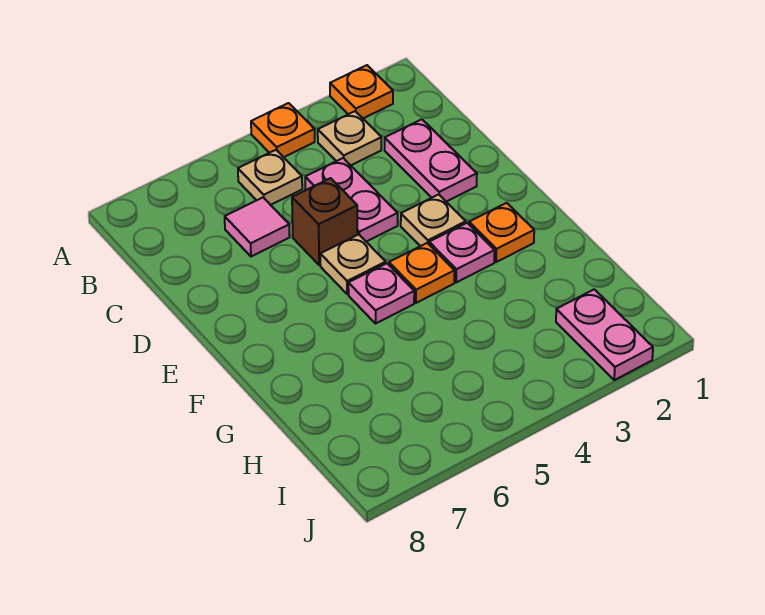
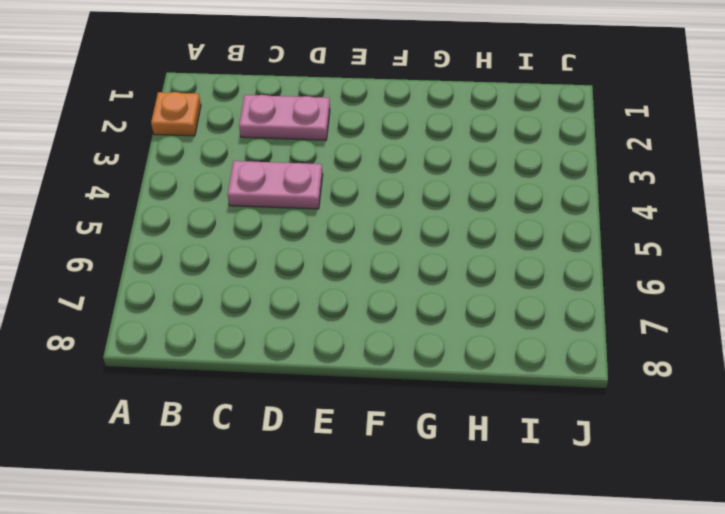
none -> orange plate A4 level 1
none -> tan plate B3 level 1
none -> tan plate B5 level 1

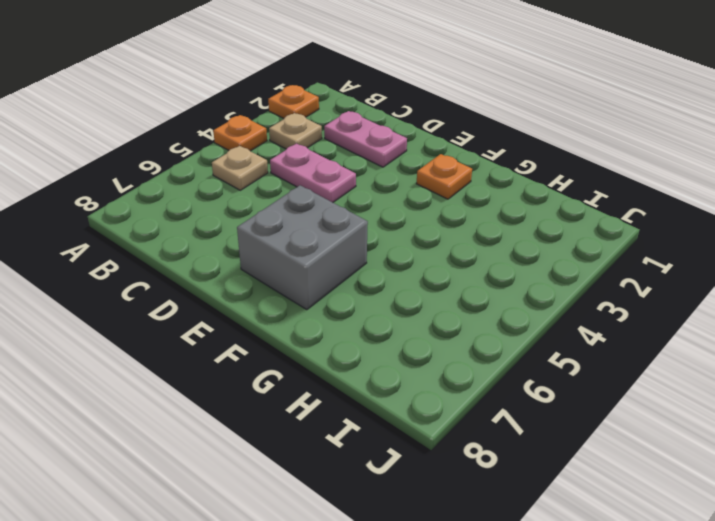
grey brick E6:F7 level 1 -> none
none -> pink tile C6 level 1
none -> brown brick D5 level 1
none -> tan plate E3 level 1

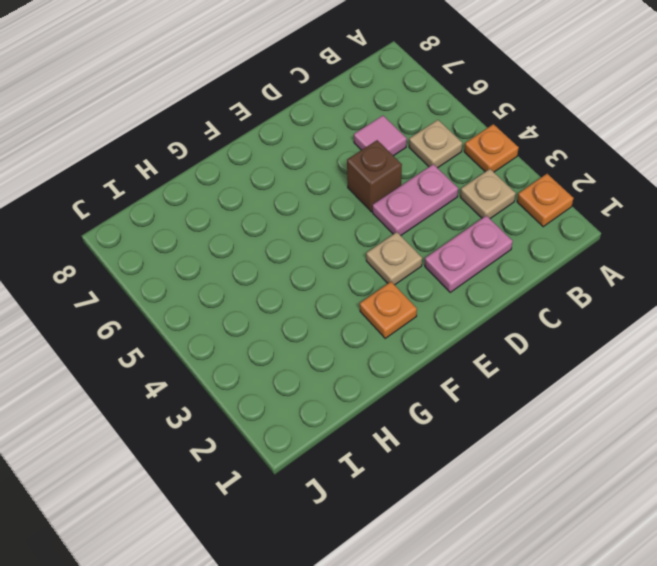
none -> tan plate E5 level 1
none -> pink plate F3 level 1
none -> orange plate F4 level 1

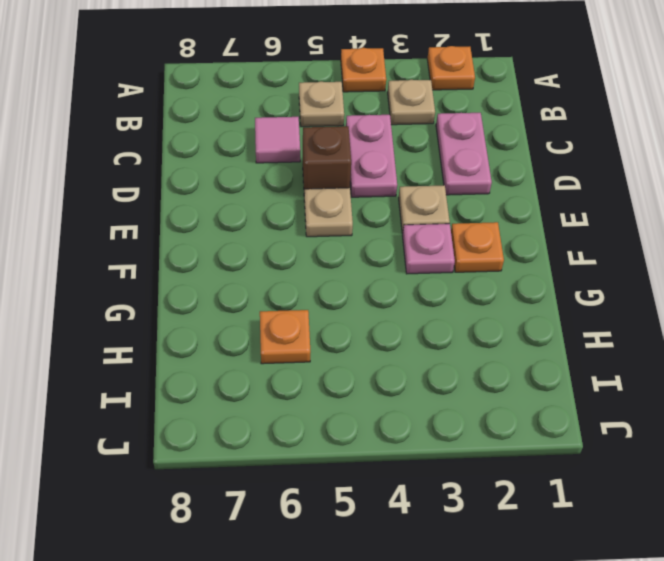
orange plate H6 level 1 -> orange plate F4 level 1
none -> pink plate F5 level 1
none -> pink plate I2:J2 level 1

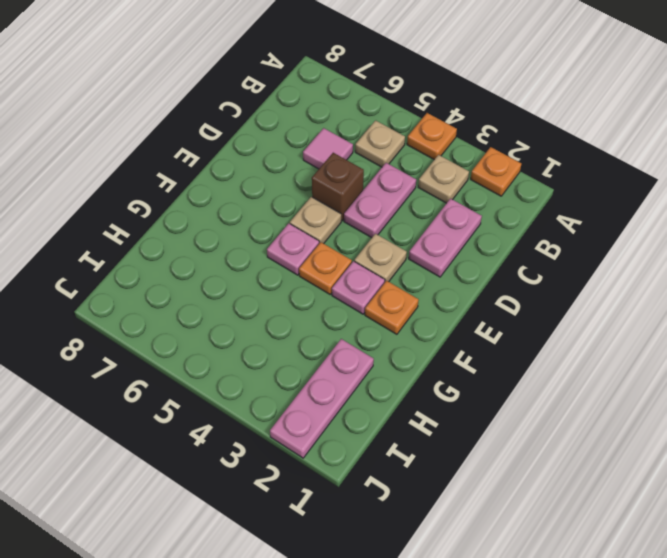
pink plate H2:J2 level 1 -> pink plate I2:J2 level 1

